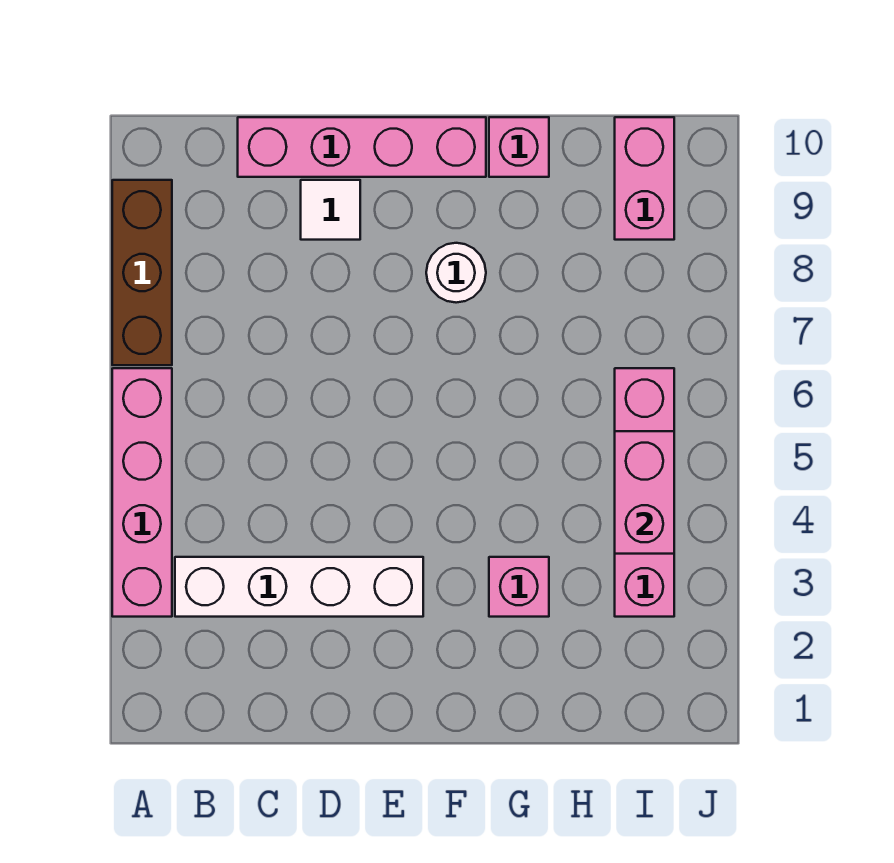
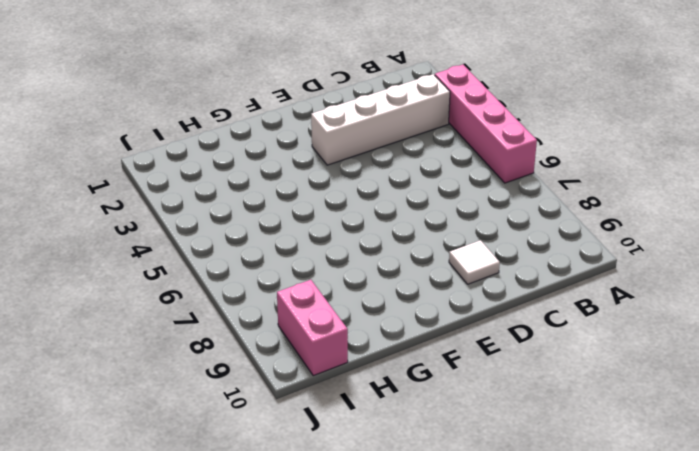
none -> brown brick A7:A9 level 1
none -> pink brick C10:F10 level 1

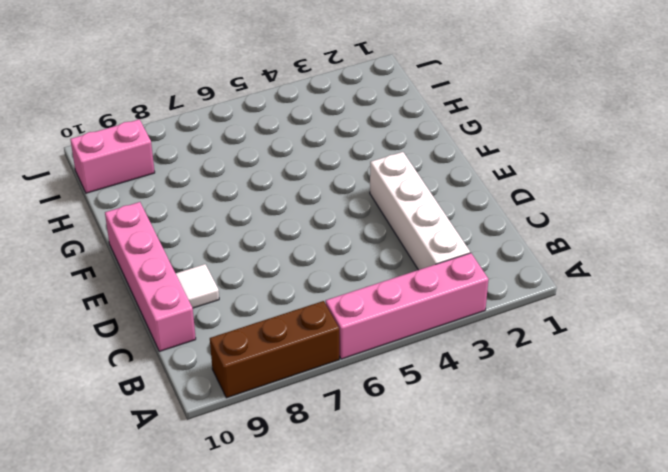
none -> white round brick F8 level 1
none -> pink brick G3 level 1

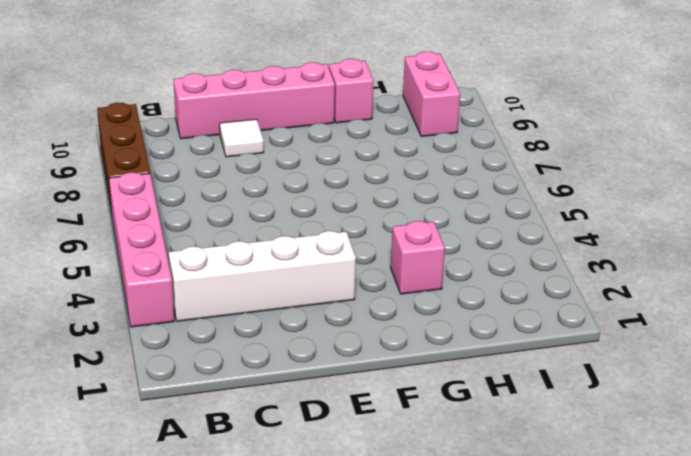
none -> white round brick F8 level 1
none -> pink brick I3:I6 level 1

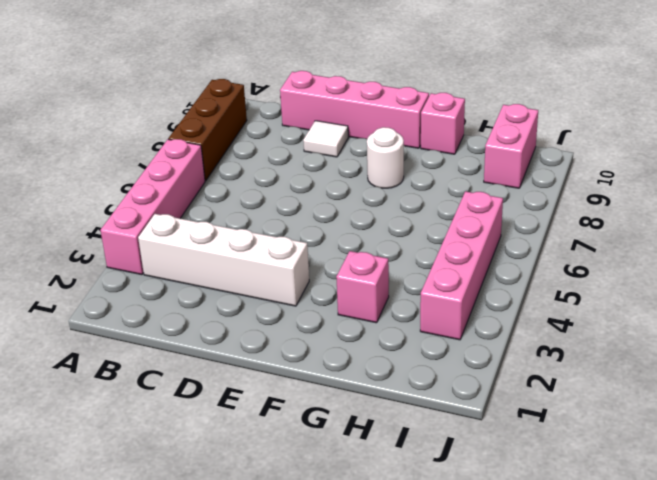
none -> pink brick I4:I5 level 2

